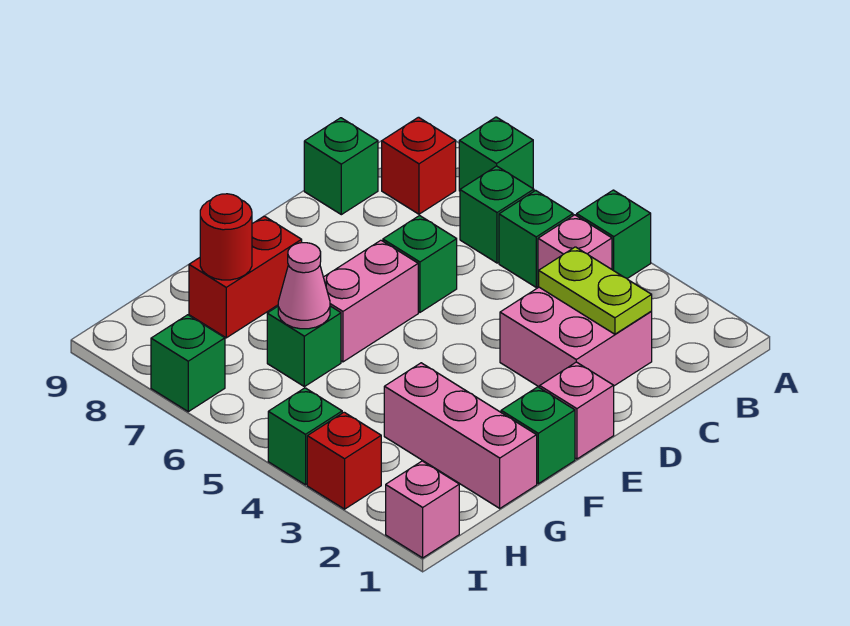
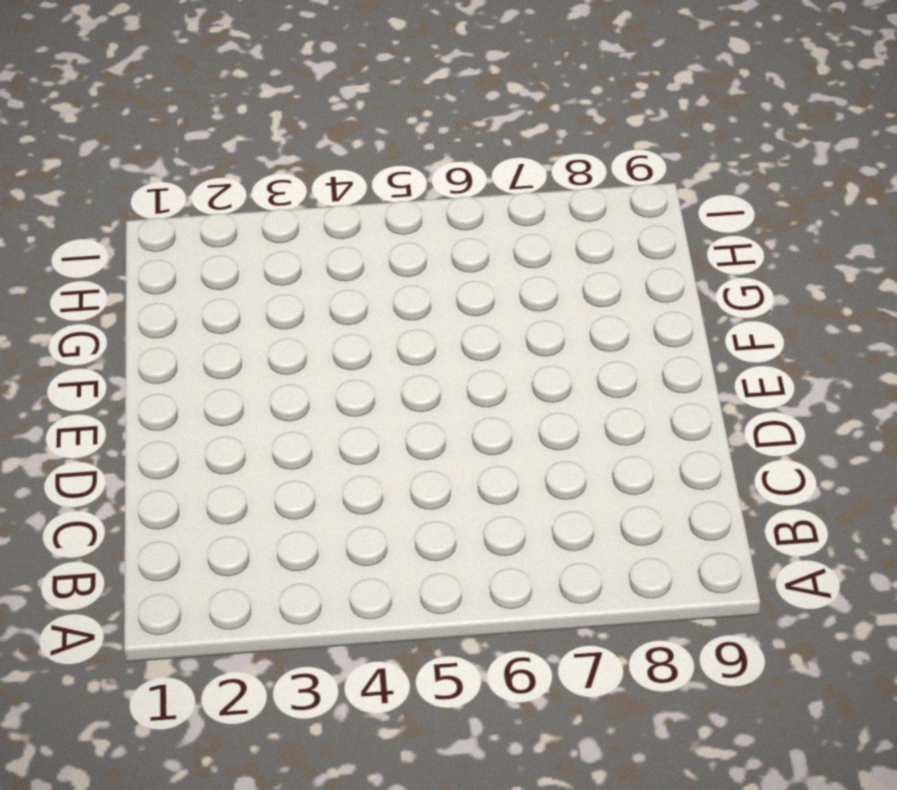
none -> green brick A4 level 1
none -> green brick A7 level 1
none -> pink brick B4 level 1

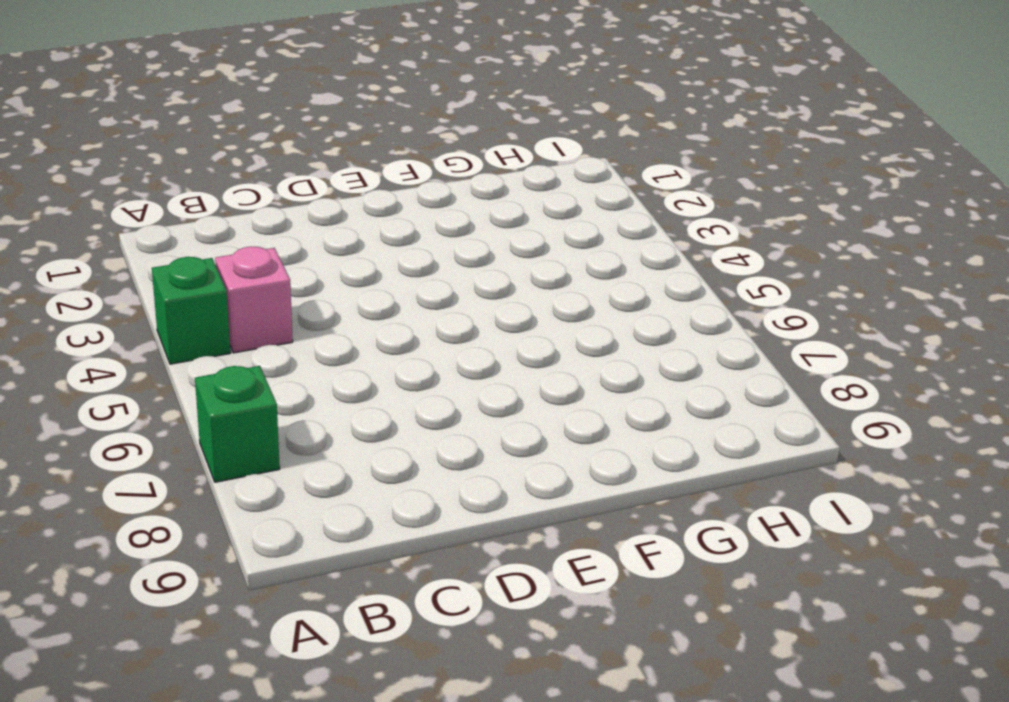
none -> green brick B5 level 1
none -> green brick B6 level 1
none -> red brick B8 level 1

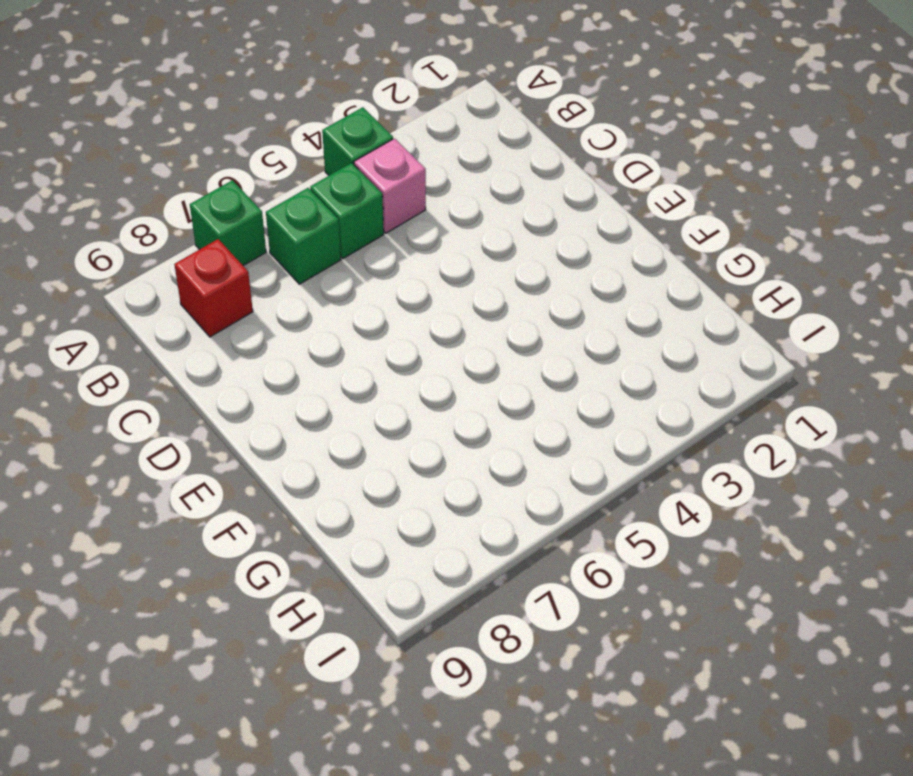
none -> pink brick C2:D3 level 1
none -> green brick C9 level 1
none -> green brick D6 level 1

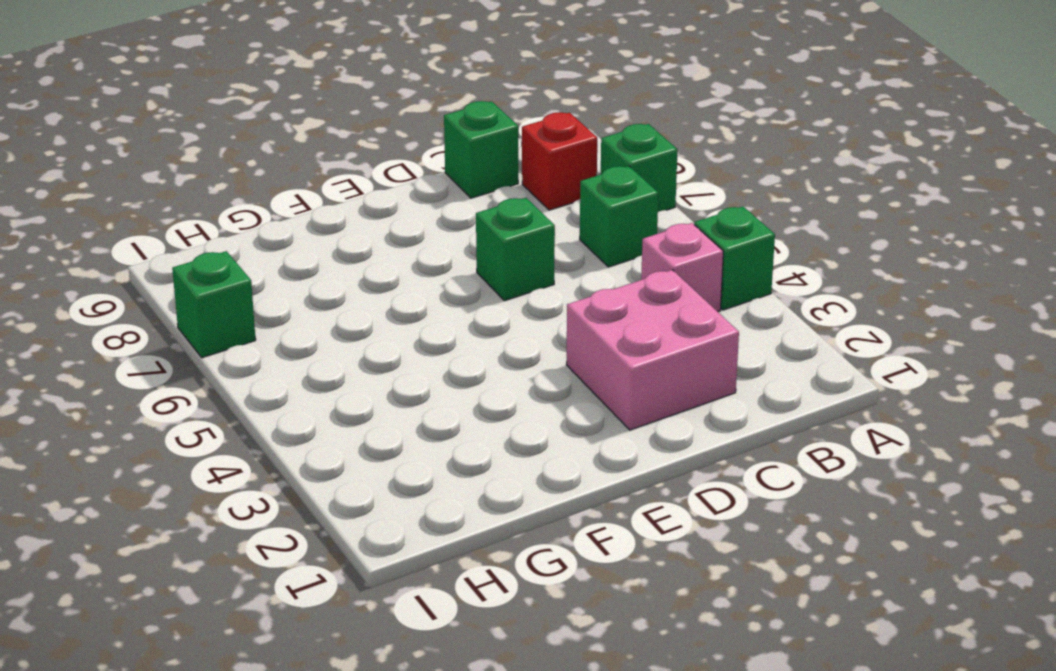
none -> green brick B5 level 1
none -> pink brick E1 level 1
none -> pink brick E6:F6 level 1

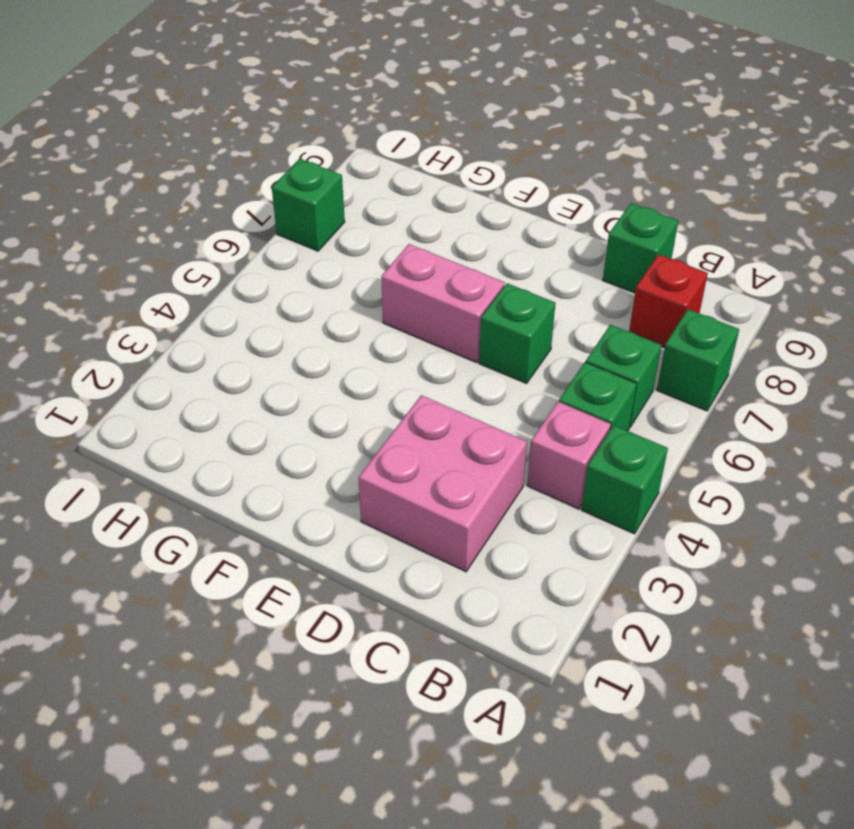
none -> pink brick E1 level 1
none -> green brick F1 level 1
none -> red brick F8:G8 level 1

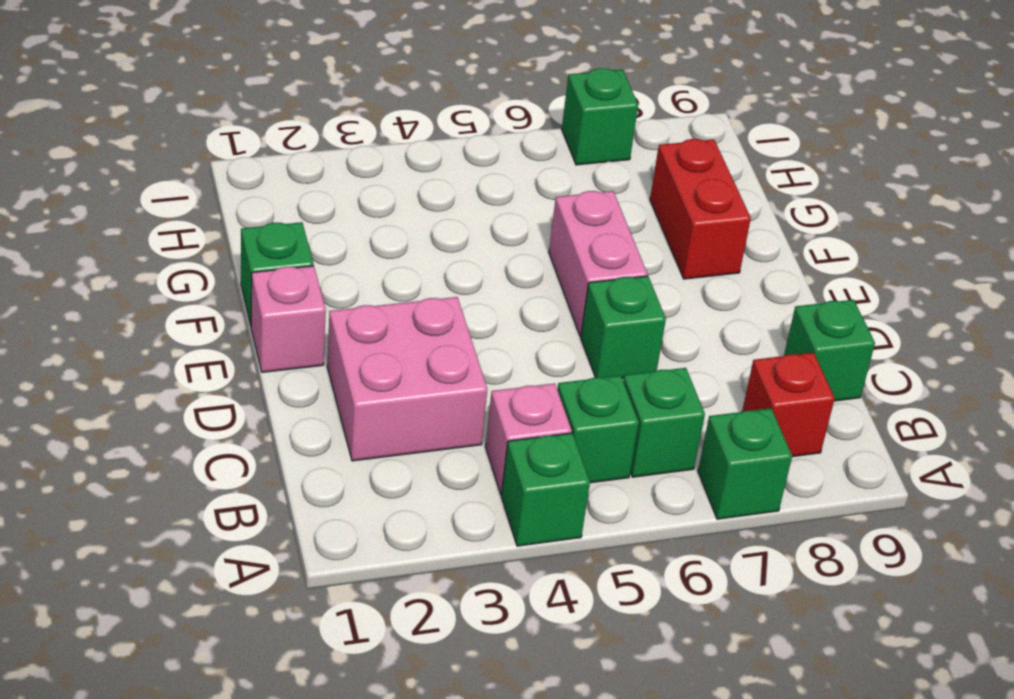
none -> pink brick G1:G3 level 1
none -> green brick G6 level 1
none -> pink brick I1 level 1

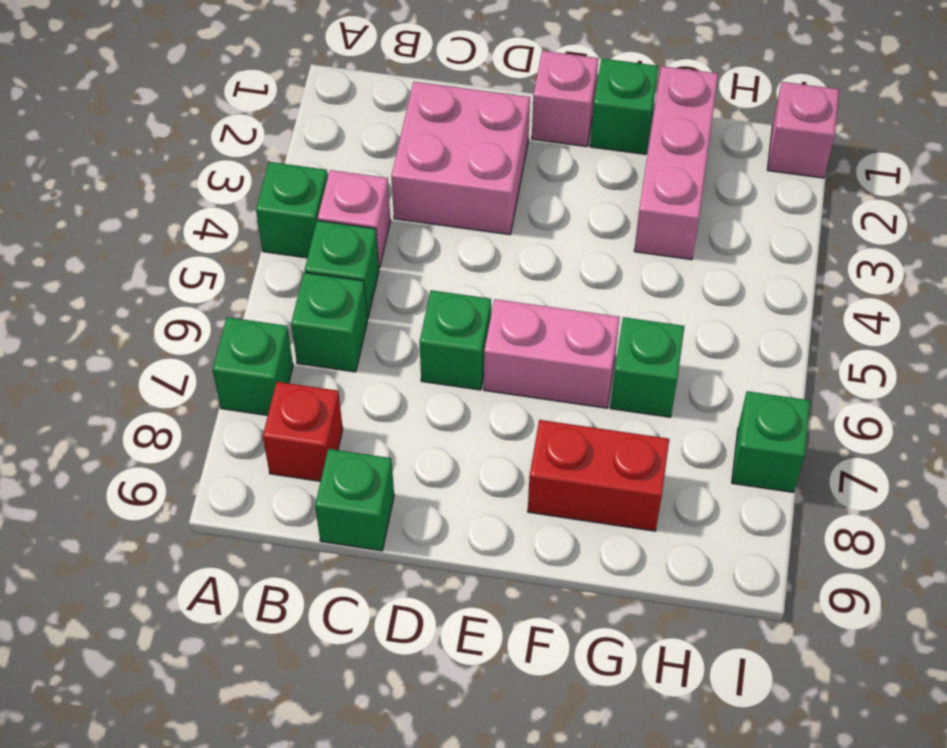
none -> red brick I3 level 1
none -> green brick I4 level 1
none -> lime plate C2:C3 level 2

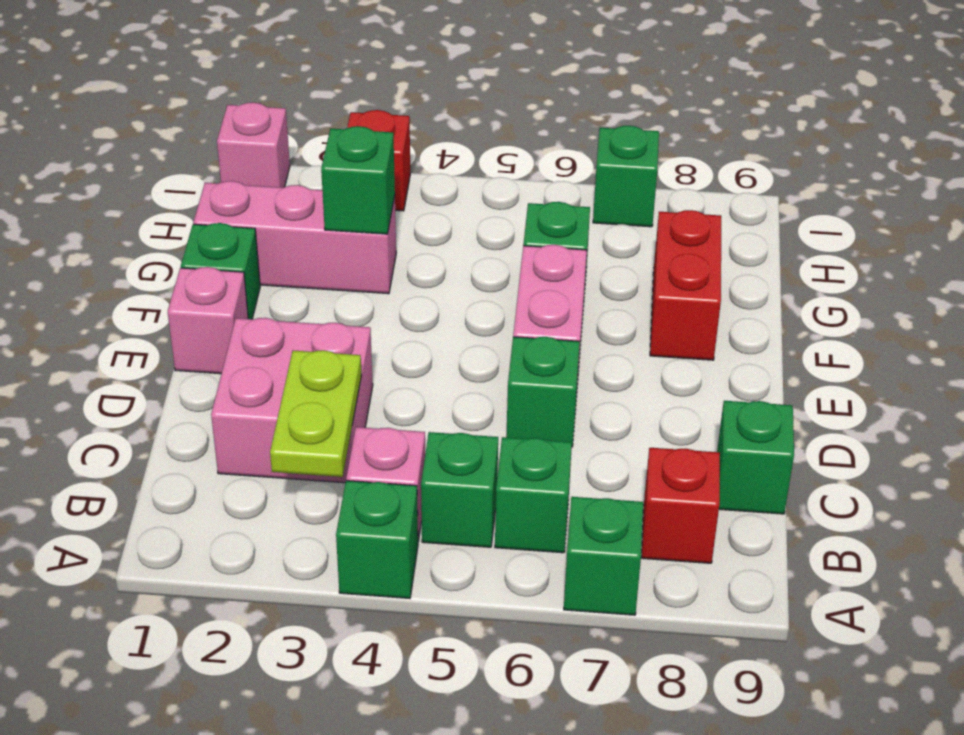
lime plate B3:C3 level 2 -> lime plate C2:C3 level 2
green brick G3 level 2 -> green brick I4 level 1
none -> pink cone G6 level 2
none -> red round brick G8 level 2

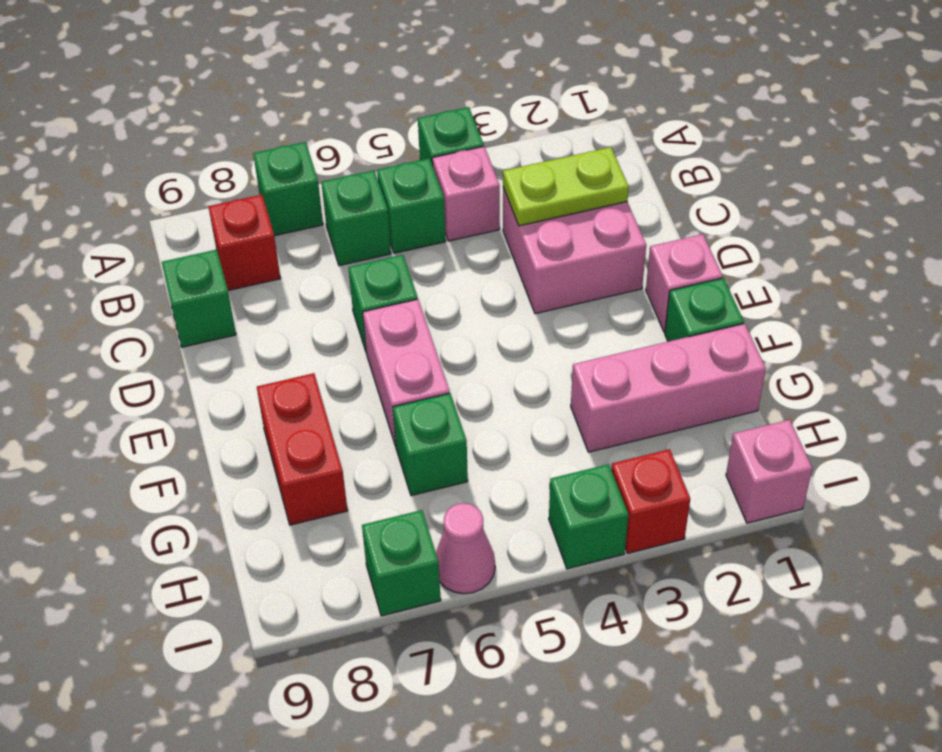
pink cone I6 level 1 -> pink cone G6 level 2
none -> red round brick G8 level 2

